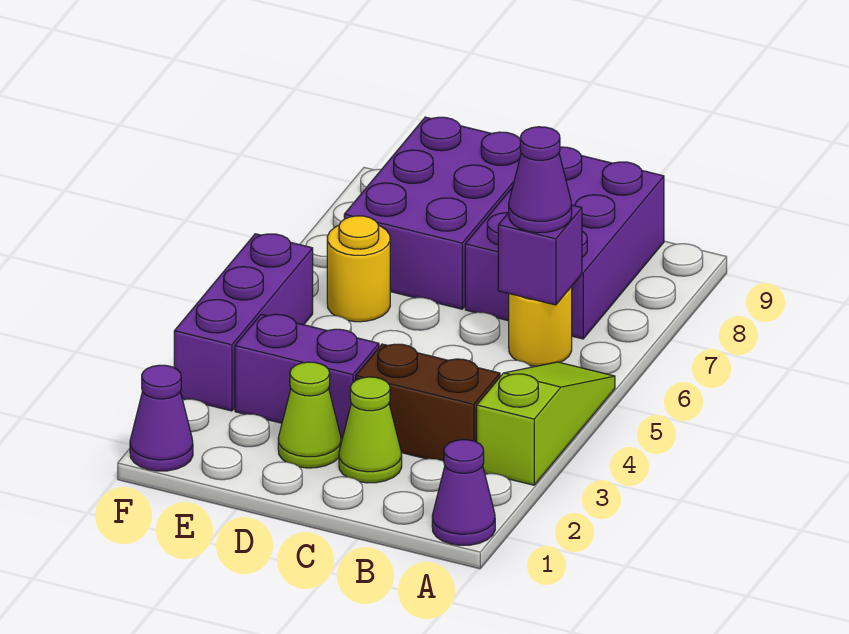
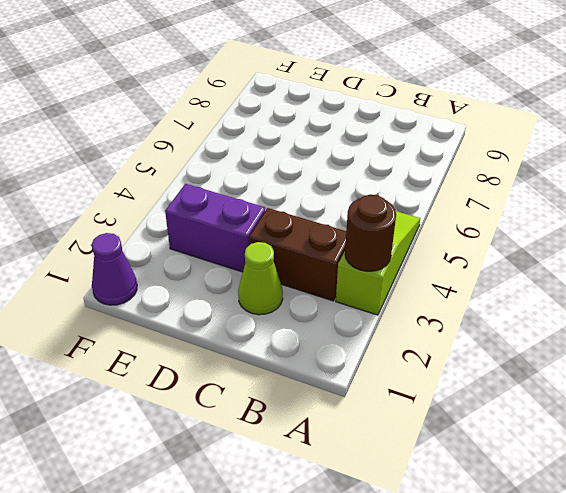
brown round brick A3 level 2 -> none
none -> purple cone A1 level 1
none -> yellow round brick B6 level 1
none -> purple brick B7:C9 level 1

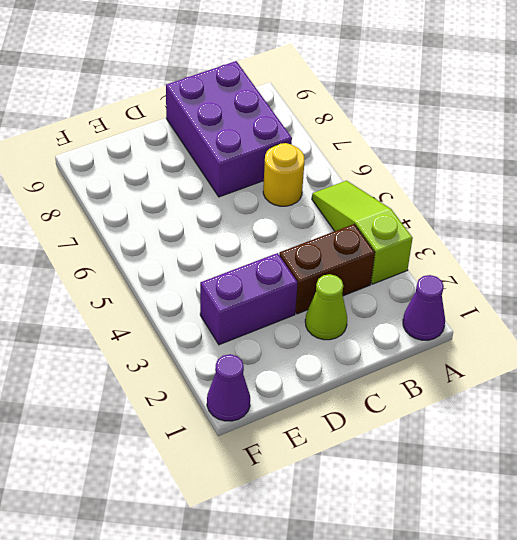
none -> lime cone D2 level 1
none -> purple brick D7:E9 level 1
none -> yellow round brick E6 level 1

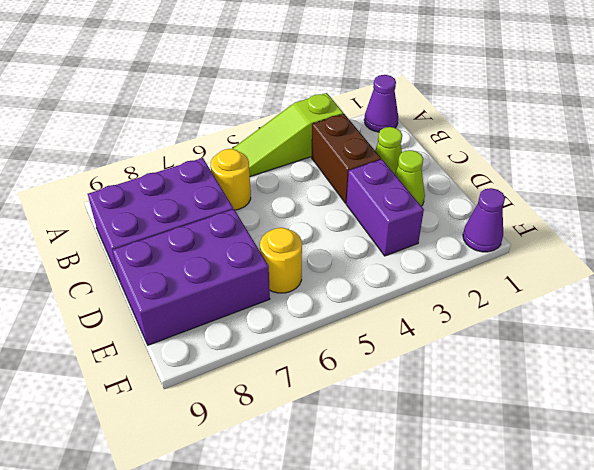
none -> purple brick F3:F5 level 1
none -> purple brick B6 level 2
none -> purple cone B6 level 3

